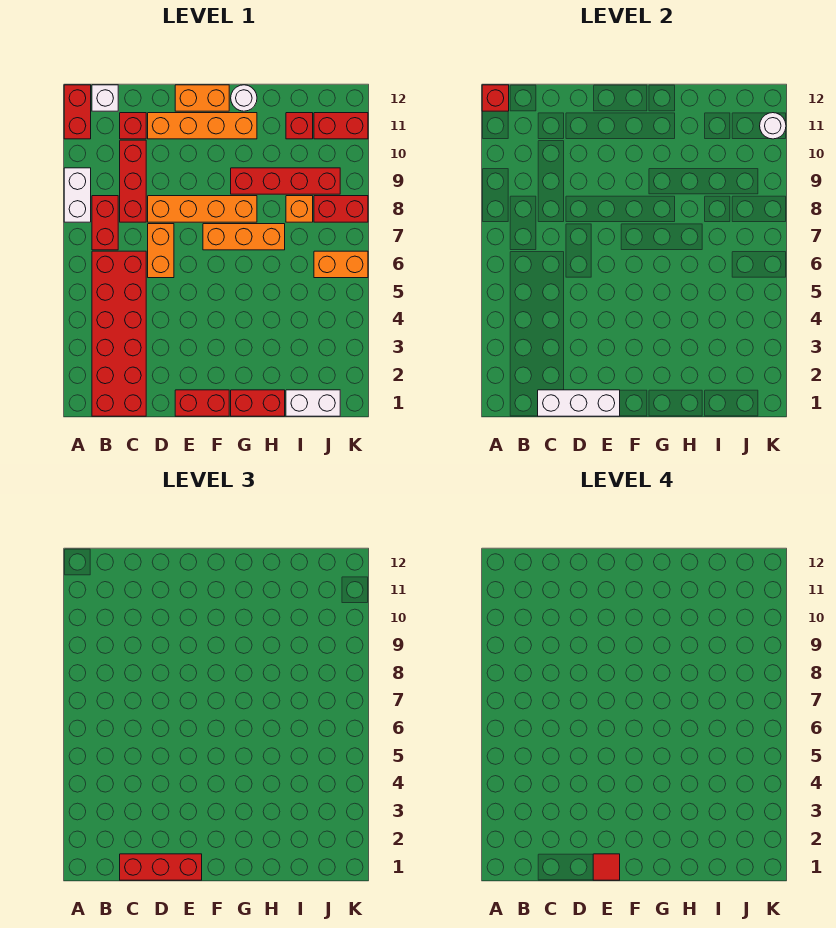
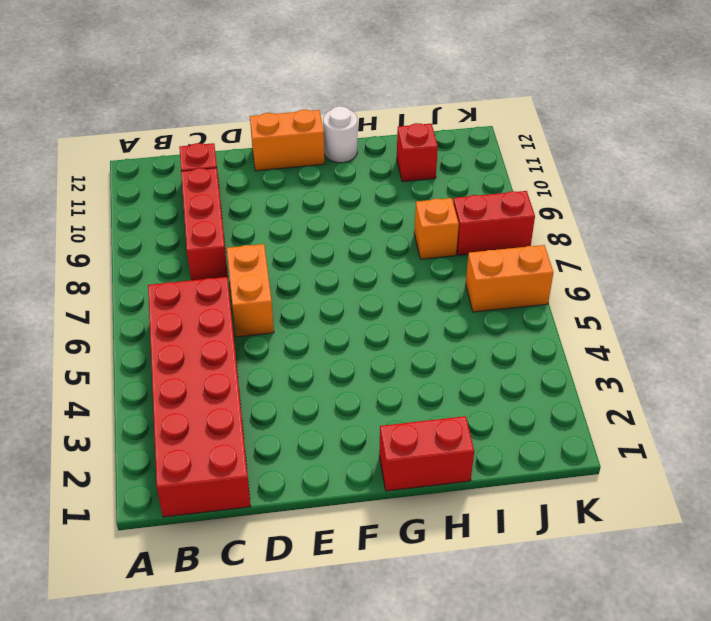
none -> white brick A8:A9 level 1
none -> red brick A11:A12 level 1
none -> red brick B7:B8 level 1

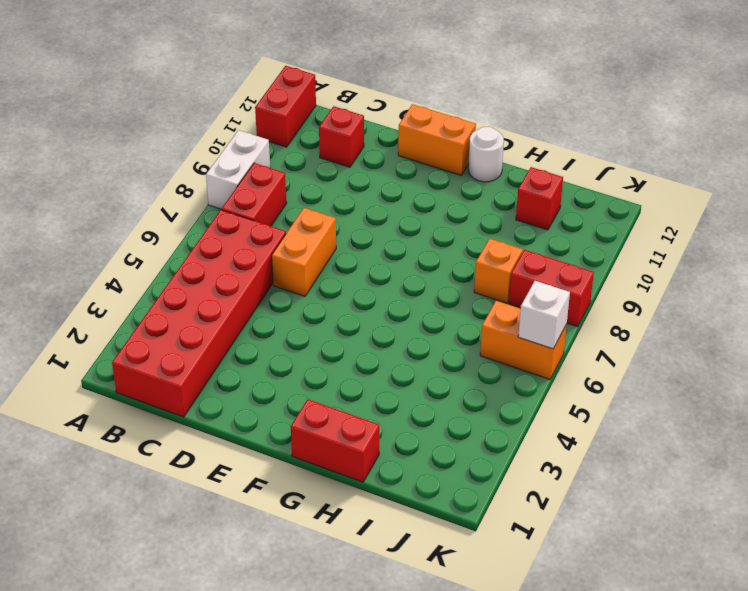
white brick K6 level 2 -> white brick B12 level 1
none -> red brick C8:C10 level 1
none -> orange brick D8:G8 level 1
none -> orange brick D11:G11 level 1

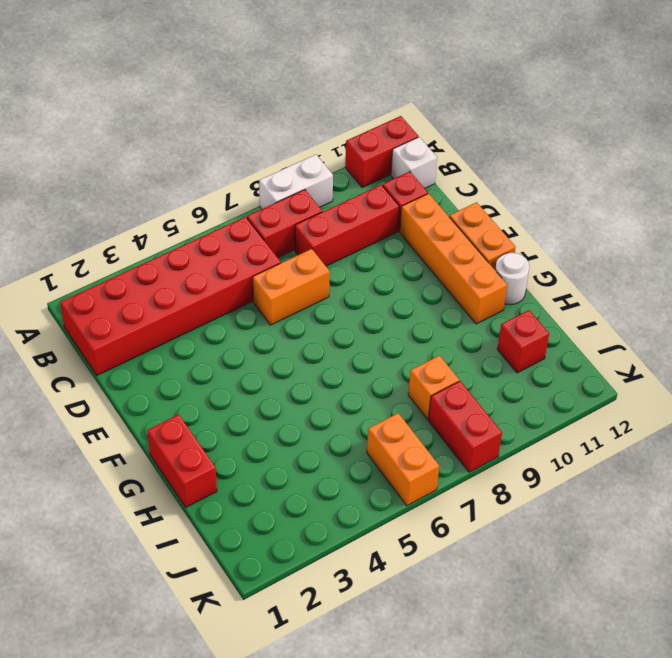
none -> orange brick D8:G8 level 1
none -> red brick E1:F1 level 1
none -> orange brick F7:H7 level 1

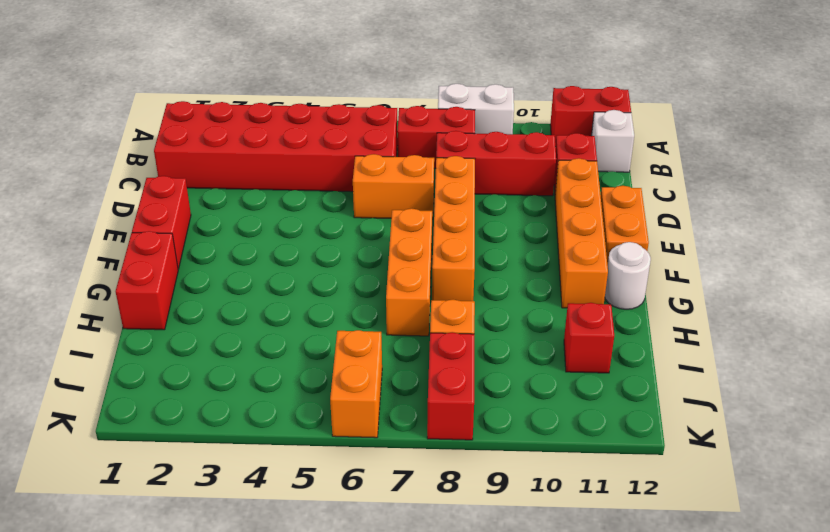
none -> red brick G9:J9 level 1
none -> white brick I1:J1 level 1
none -> red brick J11:K11 level 1

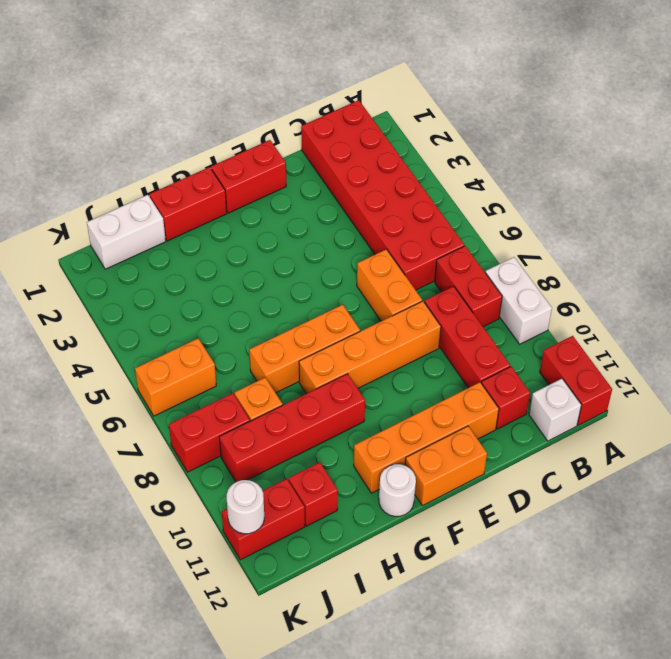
none -> red brick A12 level 2
none -> white brick C1:E1 level 2
none -> red brick C1:E1 level 3

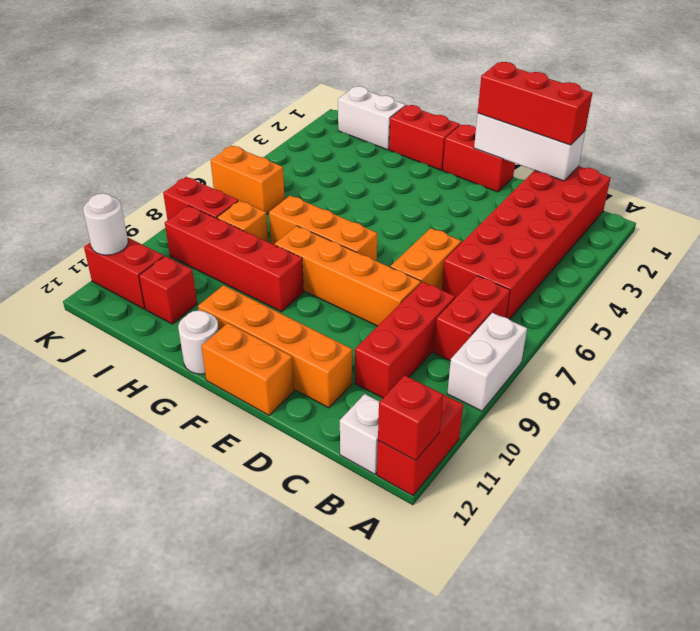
none -> red brick C11 level 1
none -> red tile E1 level 4

